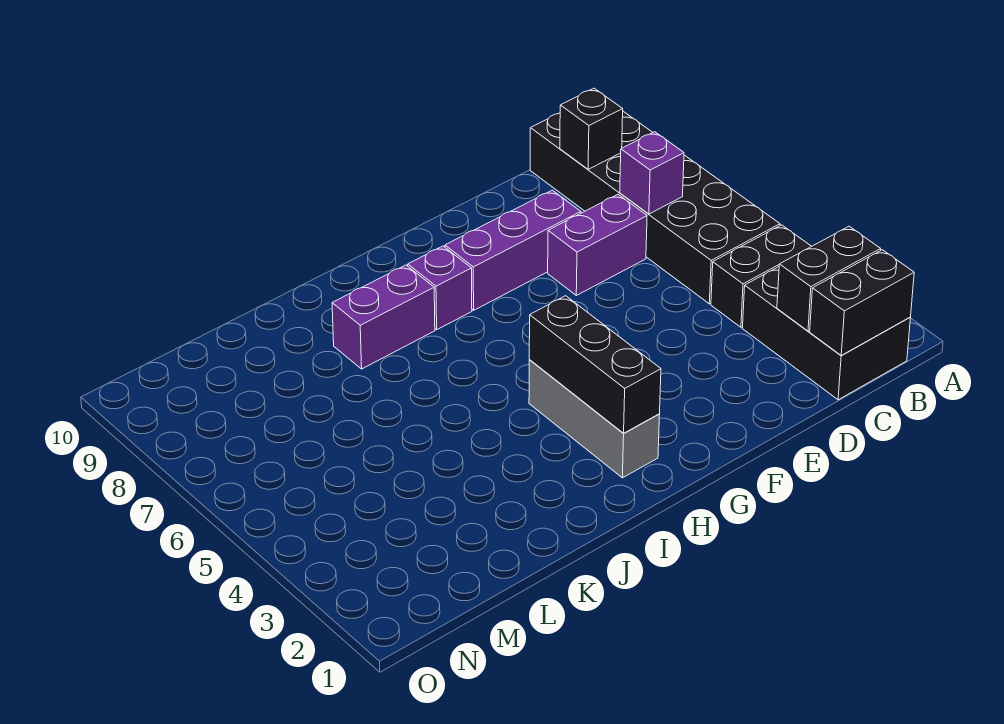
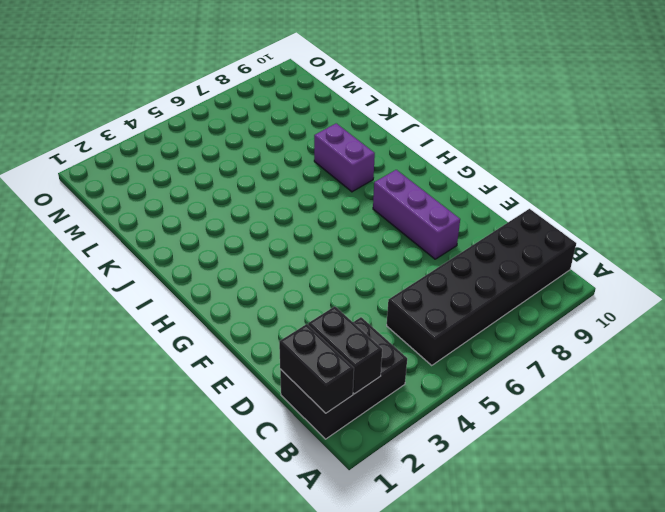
none -> black brick B4:C4 level 1
none -> purple brick D7:E7 level 1
none -> grey brick H2:H4 level 1

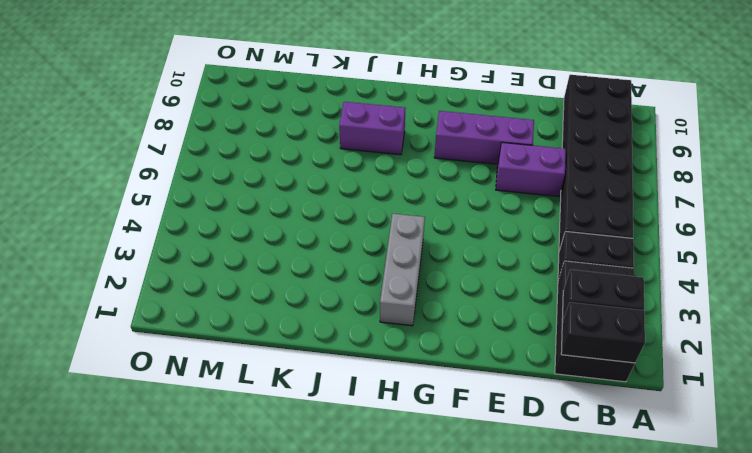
none -> purple brick H8 level 1
none -> purple brick C7 level 2
none -> black brick C9 level 2

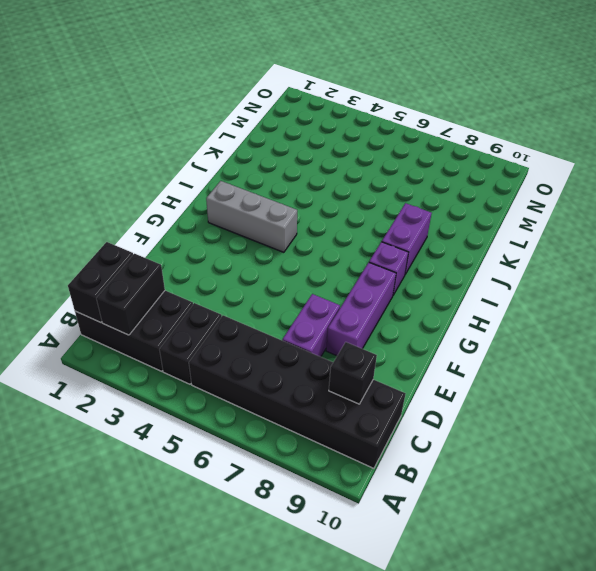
none -> purple brick C7 level 2
none -> black brick H2:H4 level 2

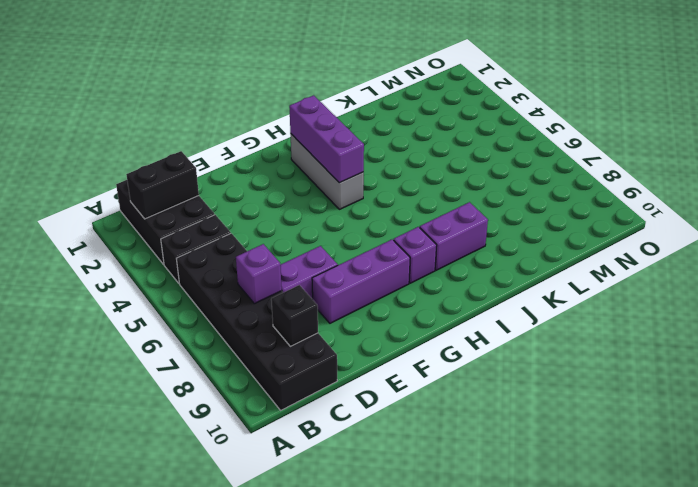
purple brick H2:H4 level 2 -> black brick H2:H4 level 2
none -> black brick B1:C1 level 2

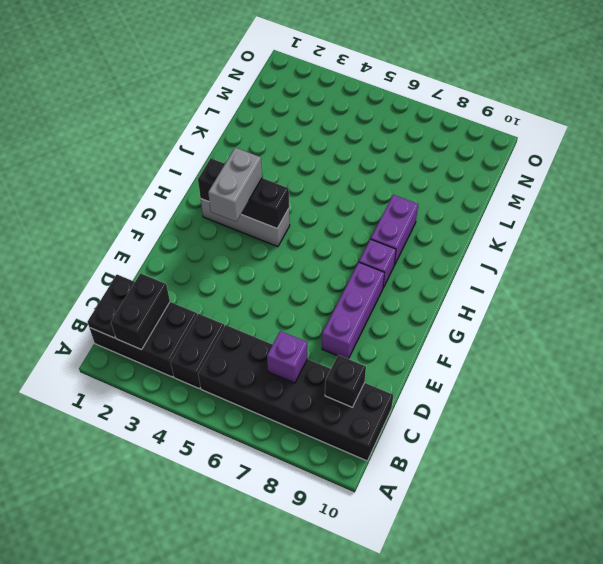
black plate B1:C1 level 2 -> black brick B1:C1 level 2
grey brick G3:H3 level 3 -> none
none -> purple brick D7:E7 level 1

